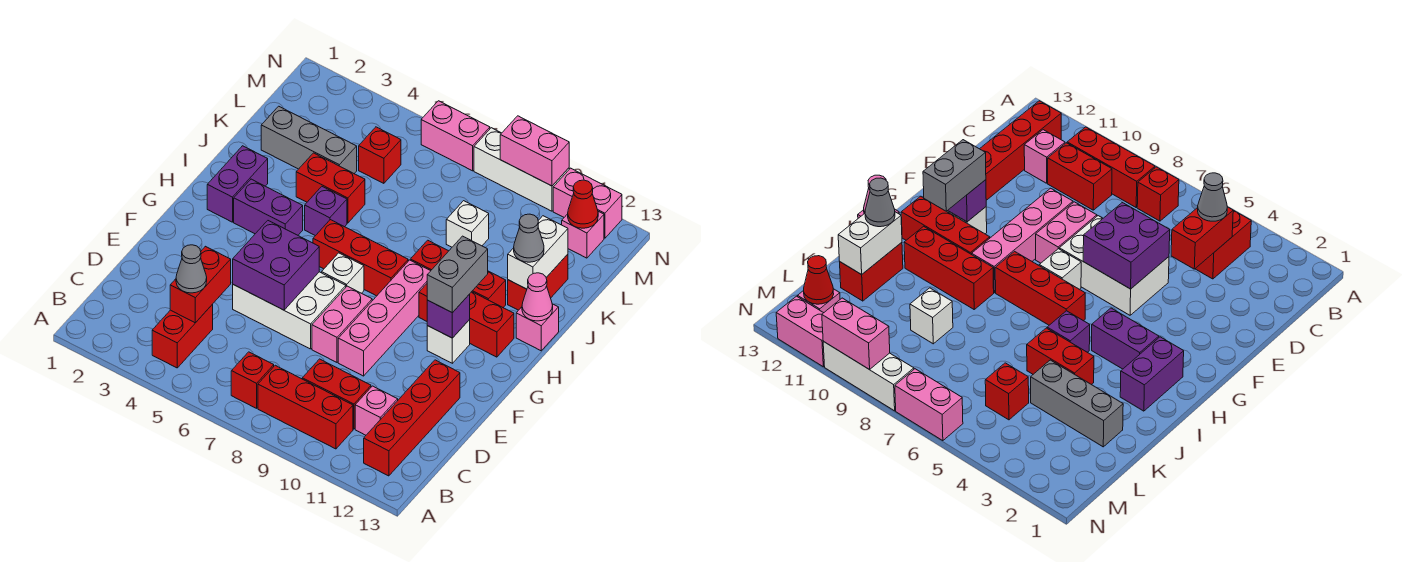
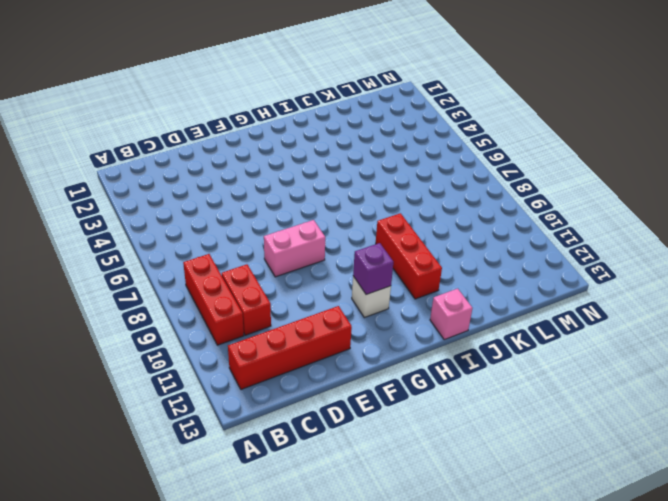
none -> red brick B4:C4 level 1
none -> red brick B7 level 1
none -> pink brick C11 level 1
none -> white brick E5:F7 level 1

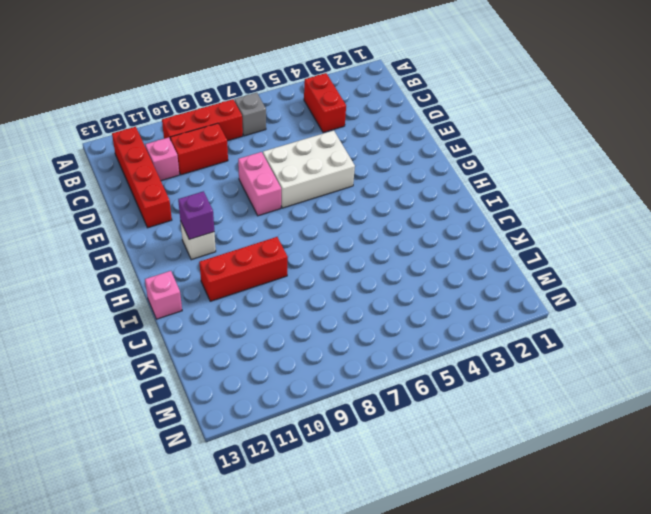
grey brick B7 level 1 -> red brick B7 level 1
none -> pink brick E9:H9 level 1
none -> white brick G7 level 1
none -> purple brick H2:I2 level 1
none -> purple brick H3:H4 level 1

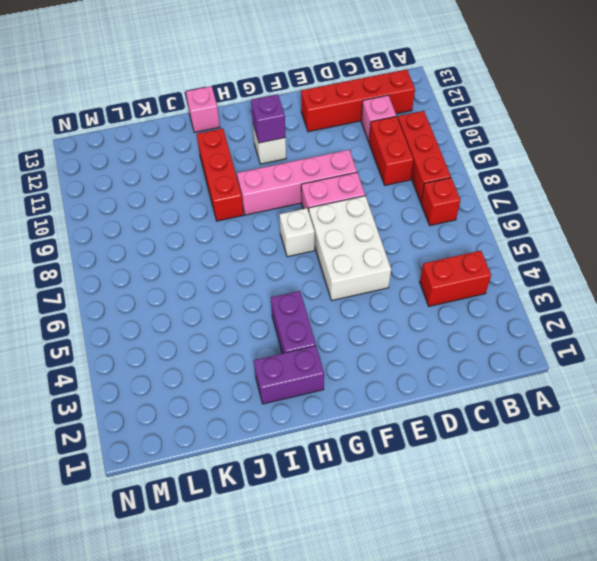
none -> red brick H6:H8 level 1
none -> red brick H10:H12 level 1
none -> purple brick I5 level 1
none -> red brick J4:J5 level 1

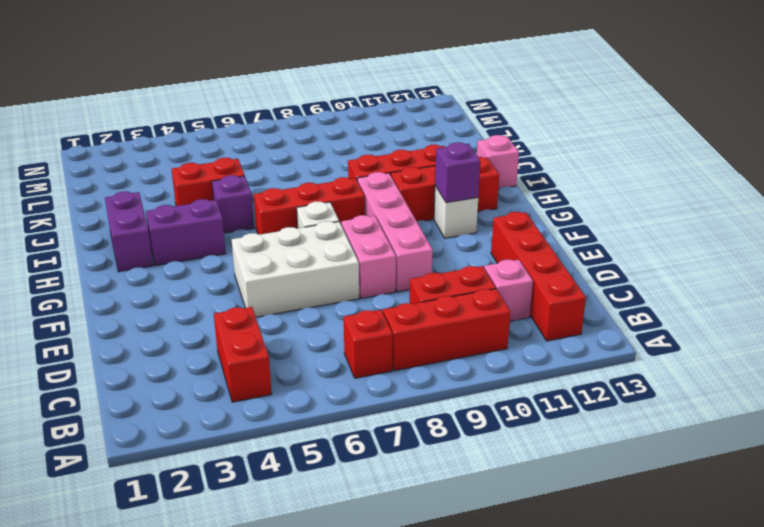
none -> red brick J12:K12 level 1
none -> grey brick K2:K4 level 1
none -> white brick K9 level 1
none -> red brick L5 level 1

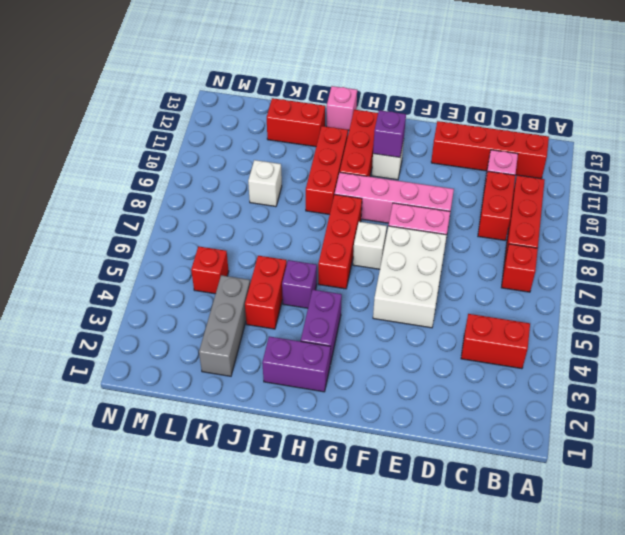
none -> pink brick M12 level 1
none -> pink brick N6:N7 level 1
none -> white brick N8:N10 level 1
none -> pink brick N11:N12 level 1

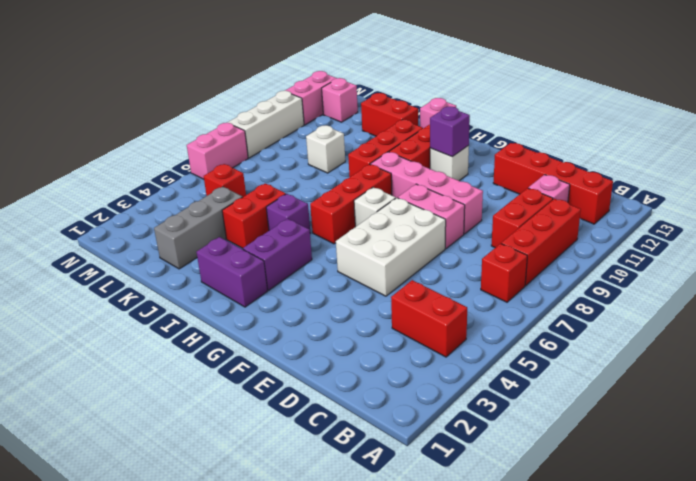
none -> red brick C4:D4 level 2
none -> purple brick E5:F6 level 2
none -> pink cone I13 level 2
none -> white brick J12:K12 level 2

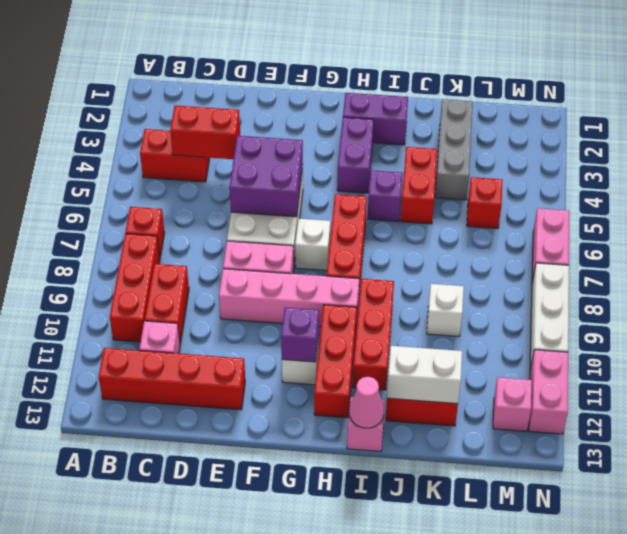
none -> red cone M12 level 2
none -> pink brick N9:N10 level 2
none -> grey cone C4 level 3
none -> grey brick G11:H11 level 3

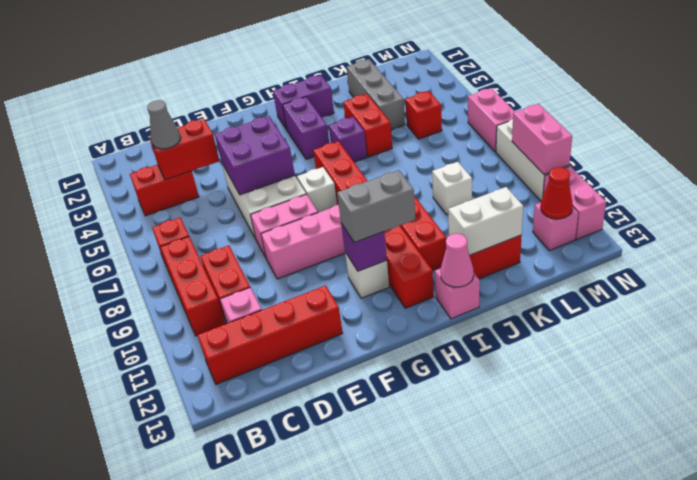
none -> grey cone J12 level 3

